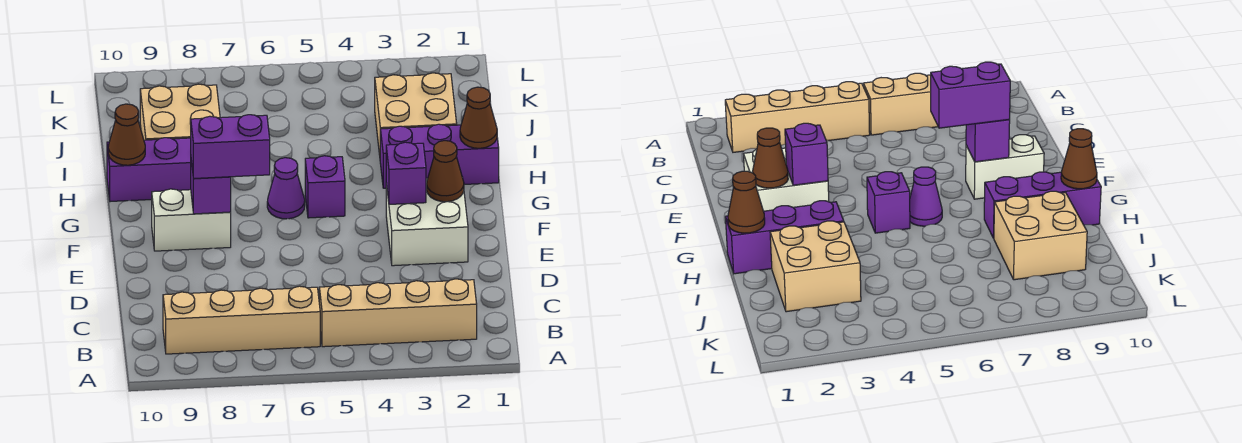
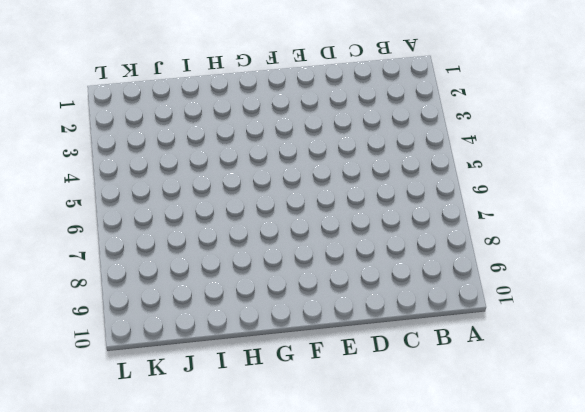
none -> tan brick B2:B5 level 1
none -> tan brick B6:B9 level 1
none -> white brick E2:F3 level 1

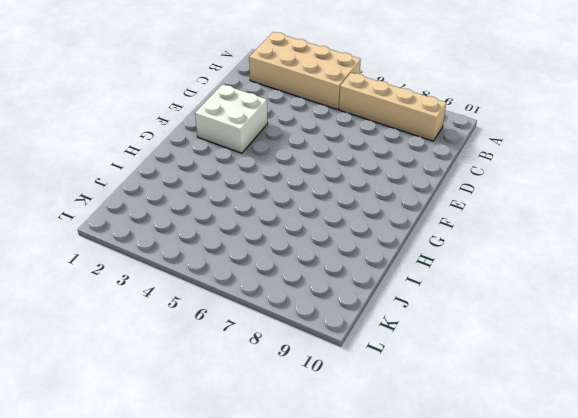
tan brick A2:B5 level 1 -> tan brick B2:B5 level 1
none -> white brick F8:F9 level 1
none -> purple brick G5 level 1
none -> purple cone G6 level 1

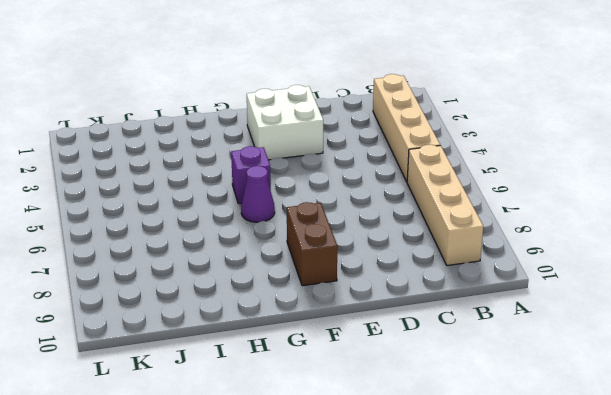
brown brick F8:F9 level 1 -> white brick F8:F9 level 1
none -> purple brick H1:H3 level 1
none -> purple brick H8:H10 level 1
none -> tan brick I2:J3 level 1

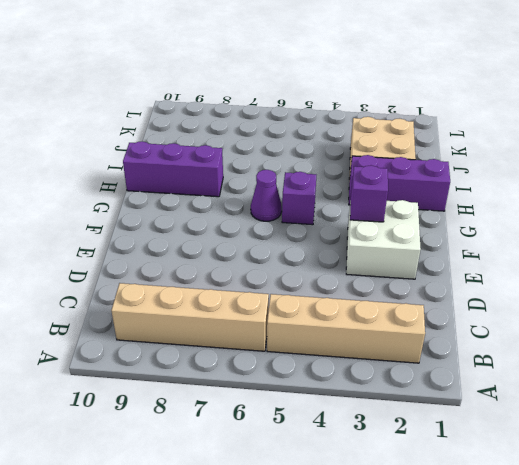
none -> white brick F8:F9 level 1
none -> tan brick I8:J9 level 1
none -> brown cone F2 level 2

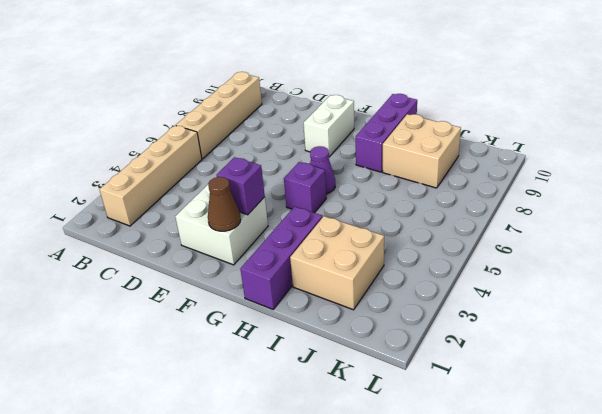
none -> purple brick F8 level 2
none -> brown cone H1 level 2
none -> brown cone H10 level 2

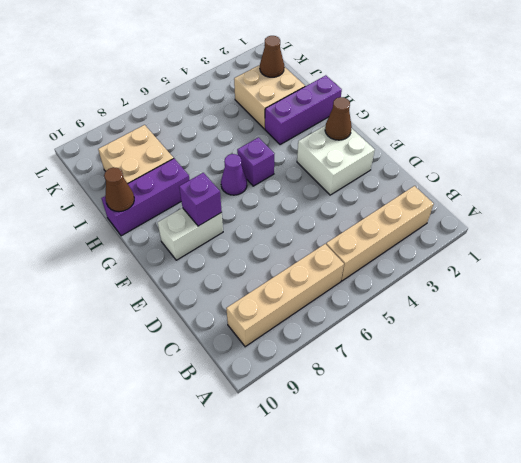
brown cone J2 level 2 -> brown cone H1 level 2
none -> purple brick F3 level 2
none -> purple brick F7:F8 level 3

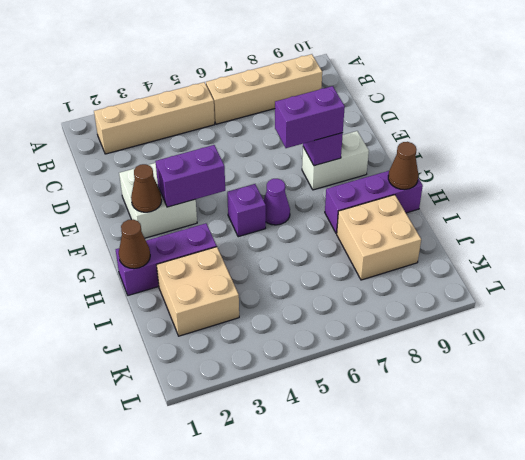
purple brick F3:F4 level 2 -> purple brick F3 level 2

